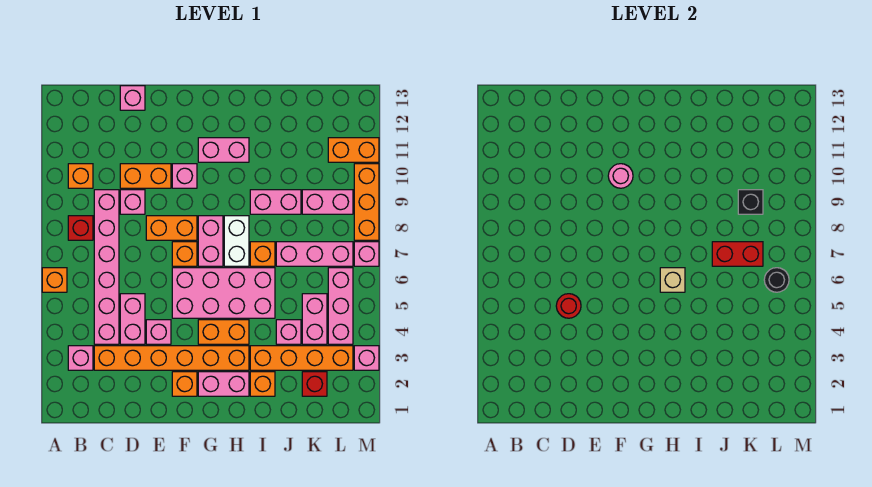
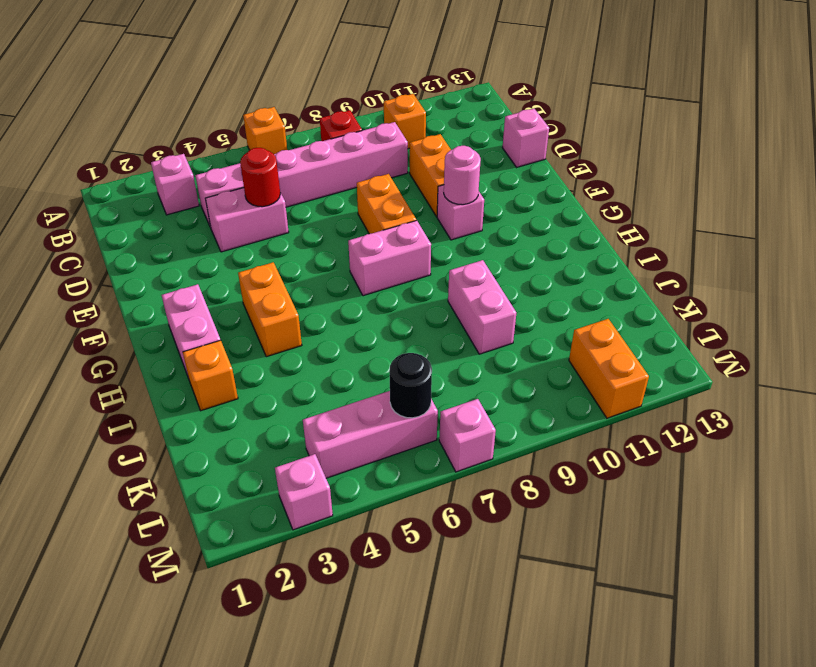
none -> orange brick C3:H3 level 1
none -> pink brick D9 level 1
none -> pink brick E4 level 1
none -> orange brick F2 level 1

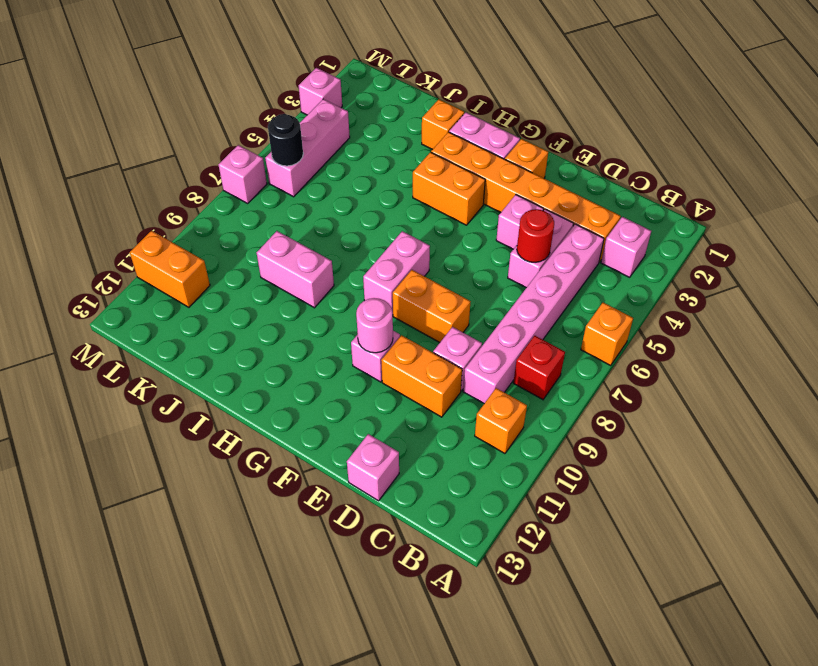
none -> pink brick F5:I6 level 1
none -> orange brick F7 level 1
none -> pink brick G11:H11 level 1
none -> white brick H7:H8 level 1

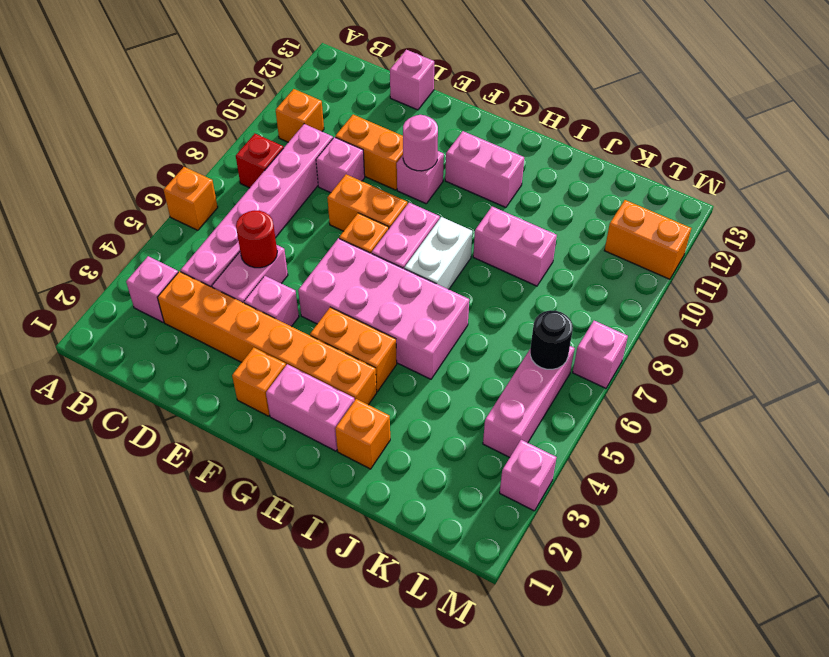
none -> orange brick I3:L3 level 1
none -> orange brick I7 level 1
none -> pink brick J4 level 1
none -> pink brick J7:L7 level 1

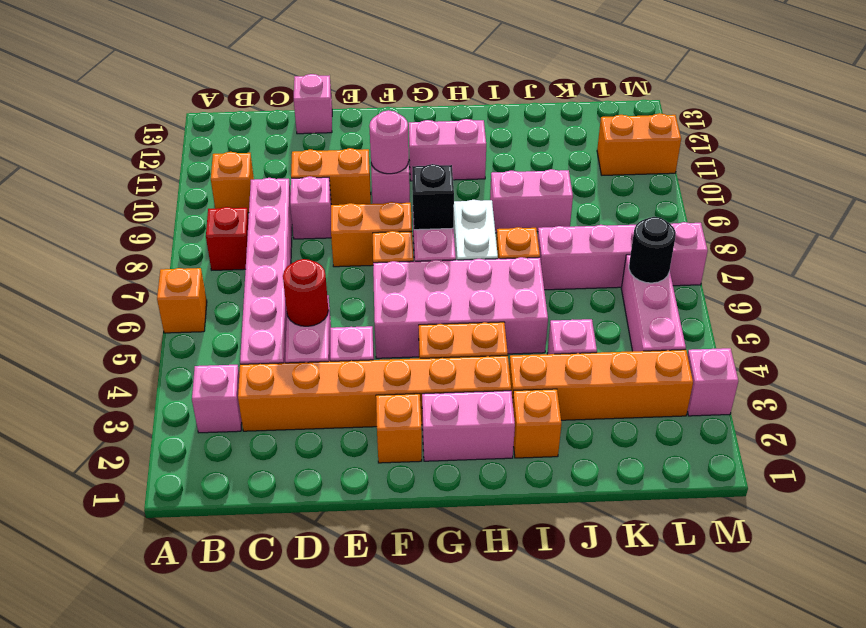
black brick G8 level 2 -> black brick K9 level 2
none -> red brick K2 level 1
none -> pink brick K4:K5 level 1
none -> pink brick K9:L9 level 1
none -> orange brick M8:M10 level 1

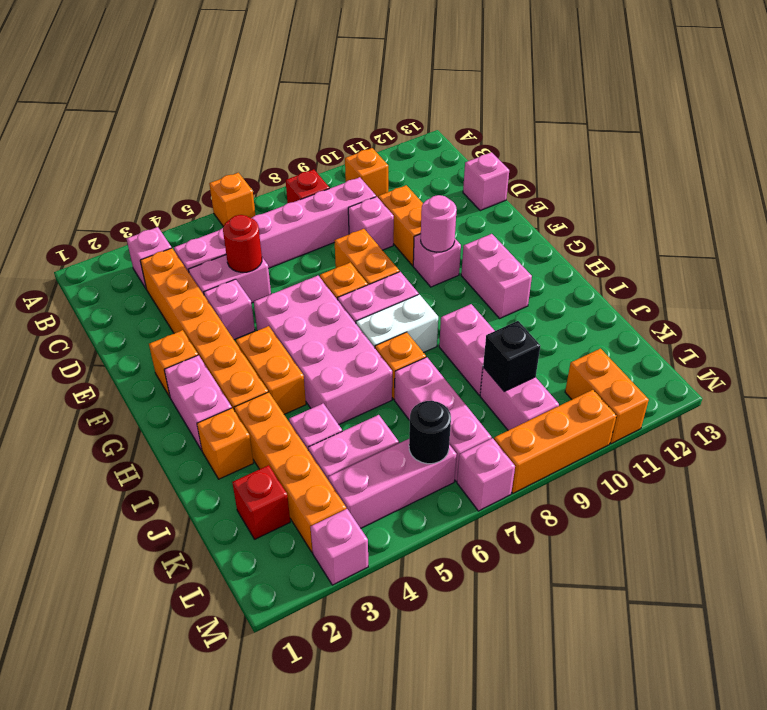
none -> tan brick H6 level 2
none -> red brick J7:K7 level 2

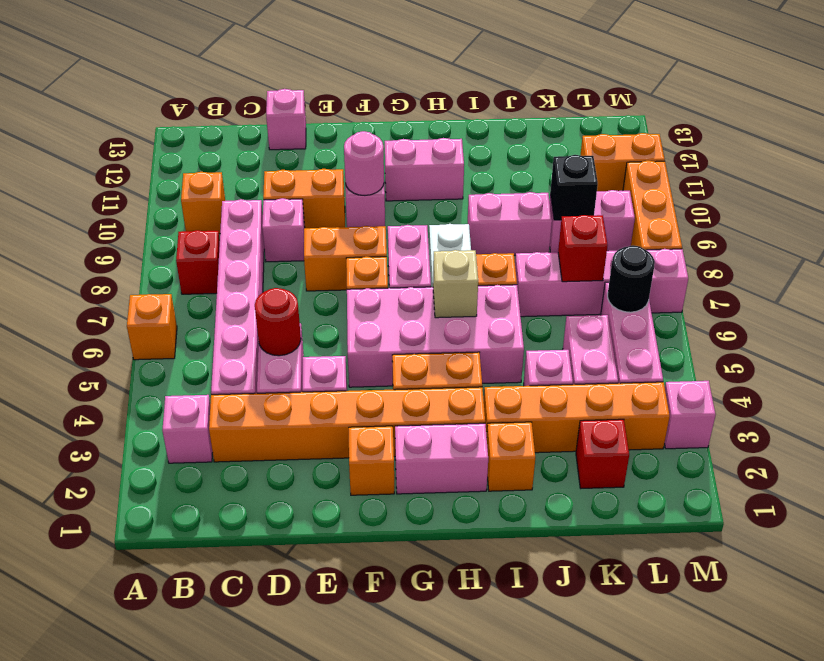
red brick K7 level 2 -> red brick J7:K7 level 2

